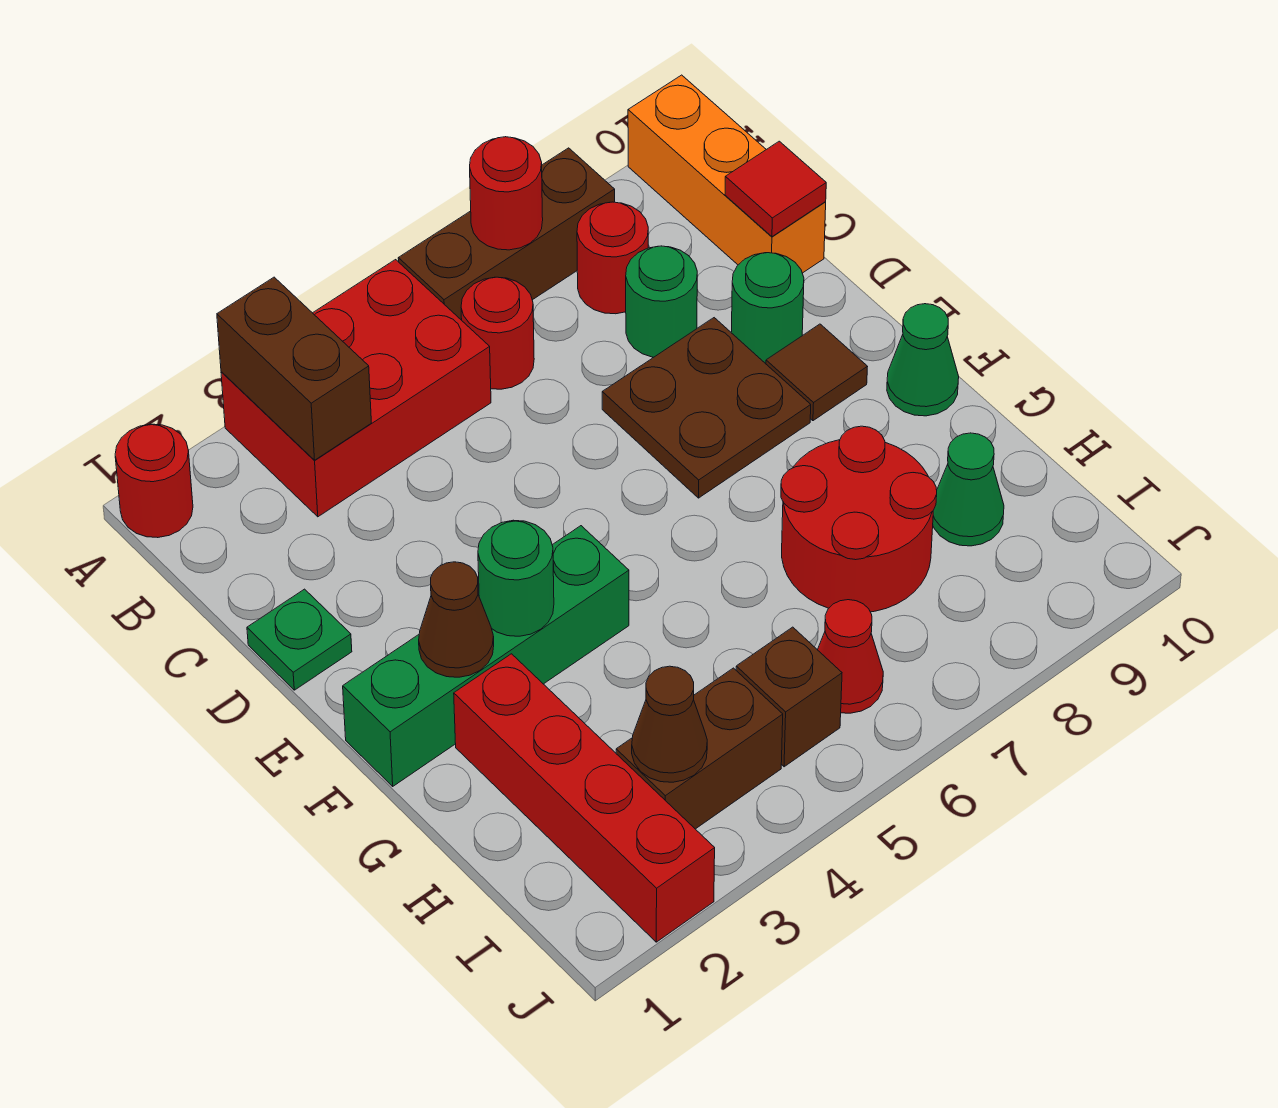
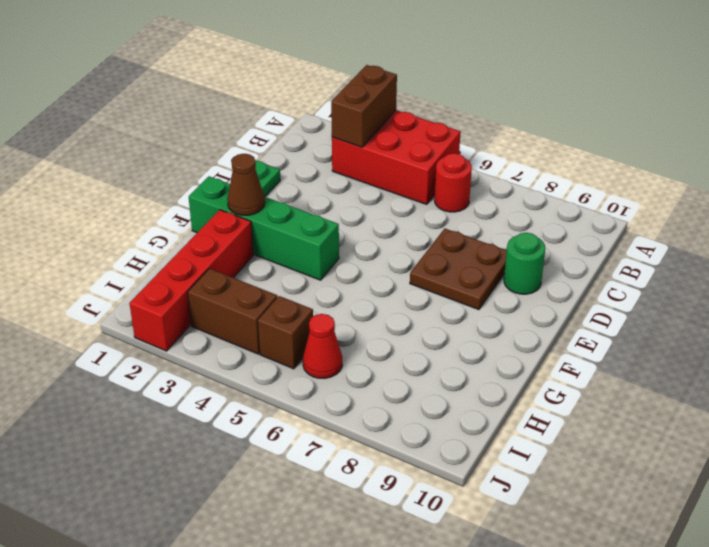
none -> red round brick A1 level 1
none -> brown brick A6:A8 level 1
none -> orange brick A10:C10 level 1

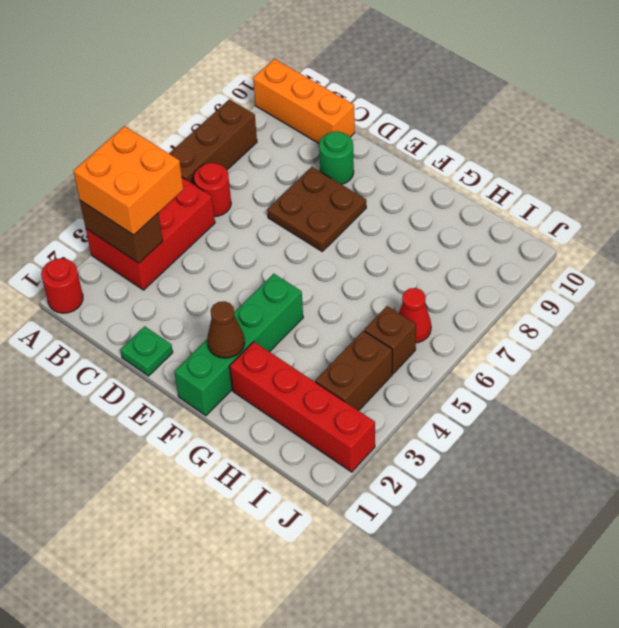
orange brick A3:B4 level 3 -> none
none -> red round brick B8 level 1
none -> green round brick C8 level 1
none -> brown tile E9 level 1

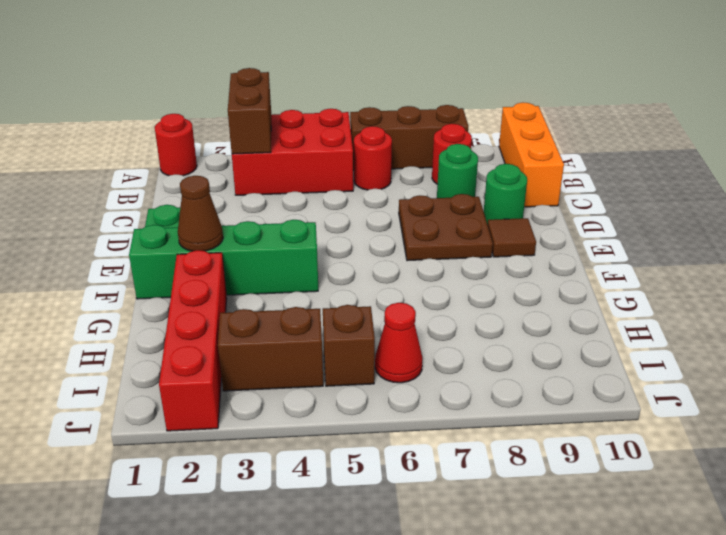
none -> green cone F10 level 1
none -> red round brick G7:H8 level 1
none -> green cone H9 level 1

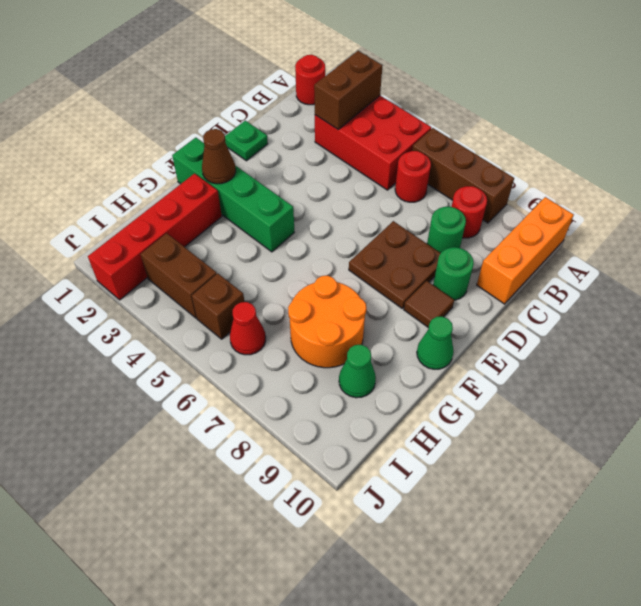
orange round brick G7:H8 level 1 -> red round brick G7:H8 level 1
none -> red round brick A7 level 2
none -> red tile C10 level 2
none -> green round brick F3 level 2

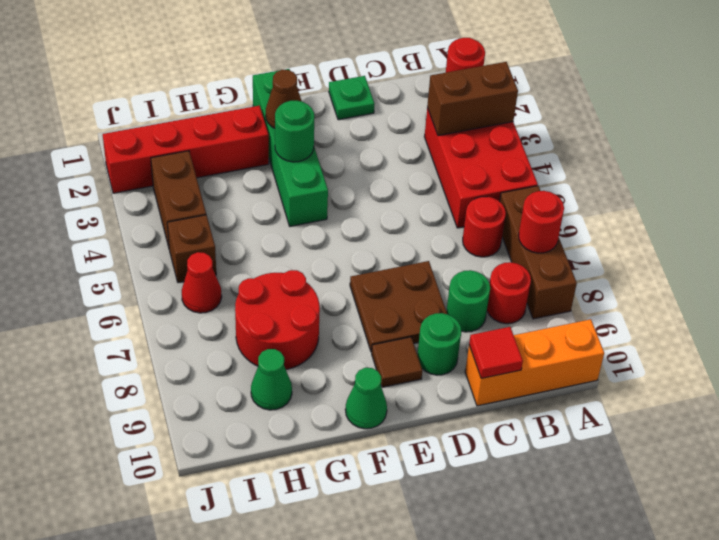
none -> brown cone I3 level 2

